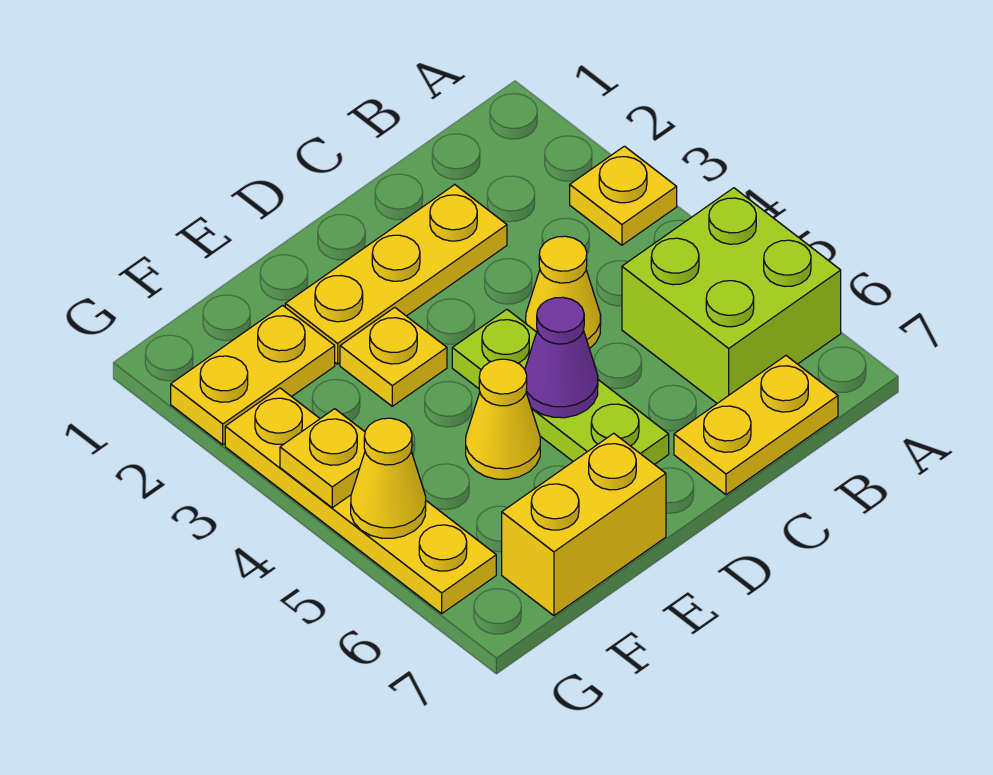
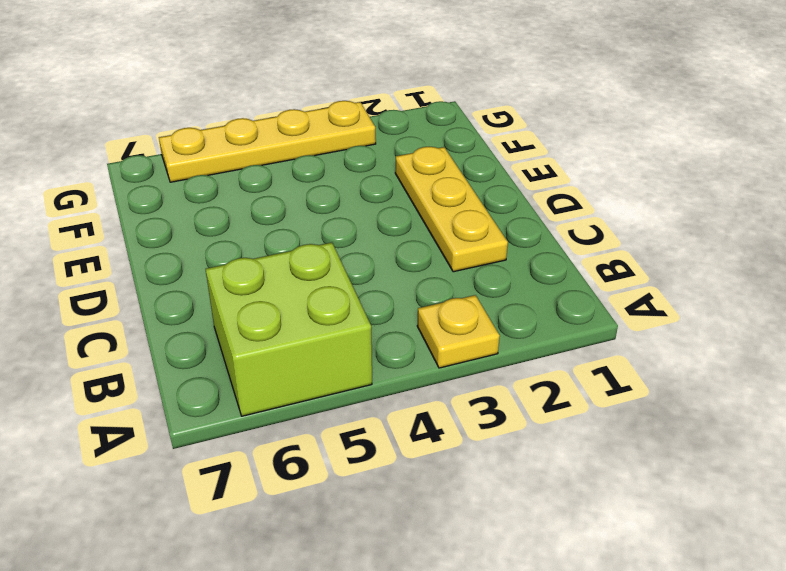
none -> yellow plate B7:C7 level 1
none -> yellow cone C4 level 1
none -> lime plate D4:D6 level 1

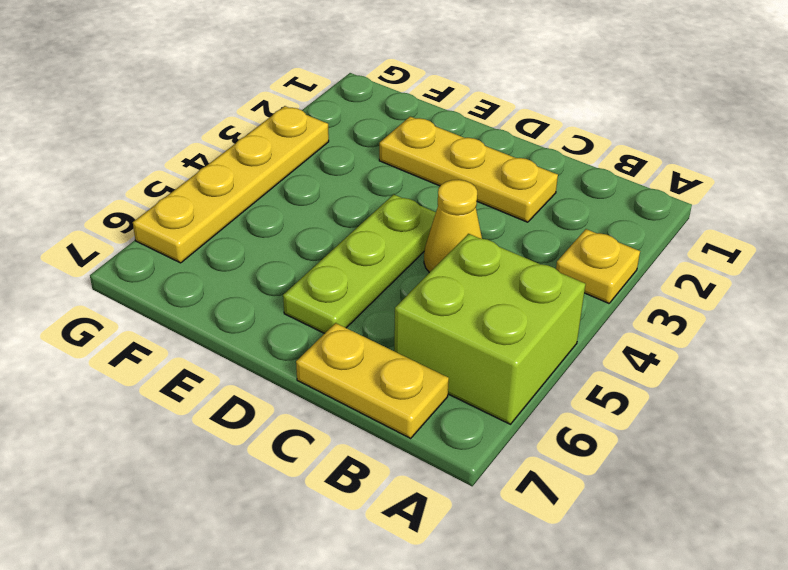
none -> yellow plate E3 level 1
none -> yellow cone E5 level 1
none -> yellow brick E7:F7 level 1

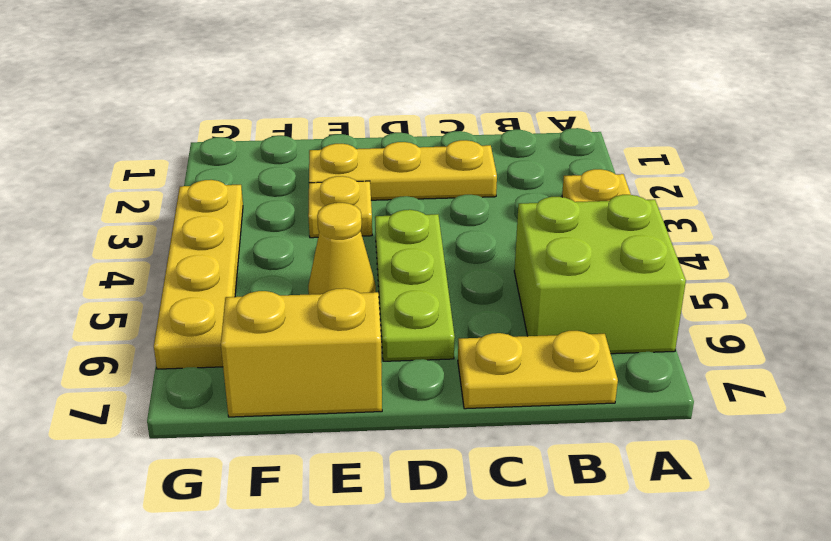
none -> yellow cone C4 level 1
none -> yellow plate F2:G2 level 1
none -> purple cone D5 level 2

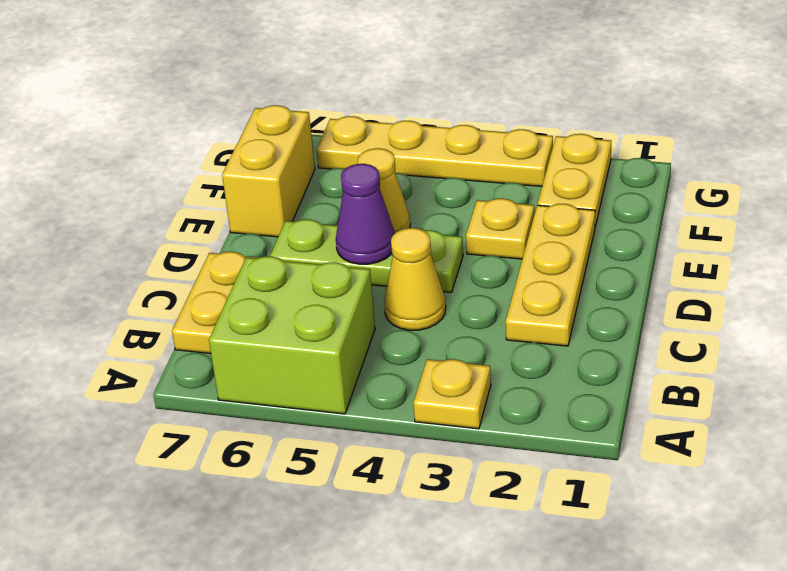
none -> yellow plate G4 level 2
none -> yellow cone G5 level 2

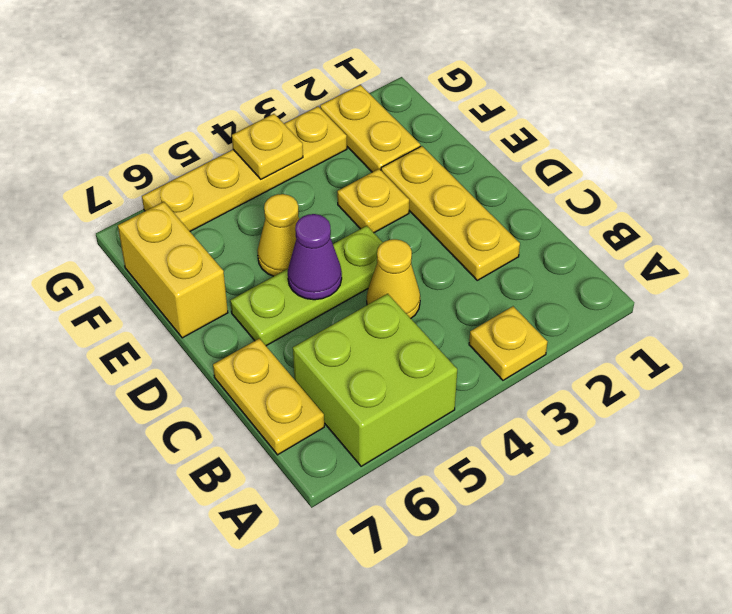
none -> yellow cone G5 level 2

